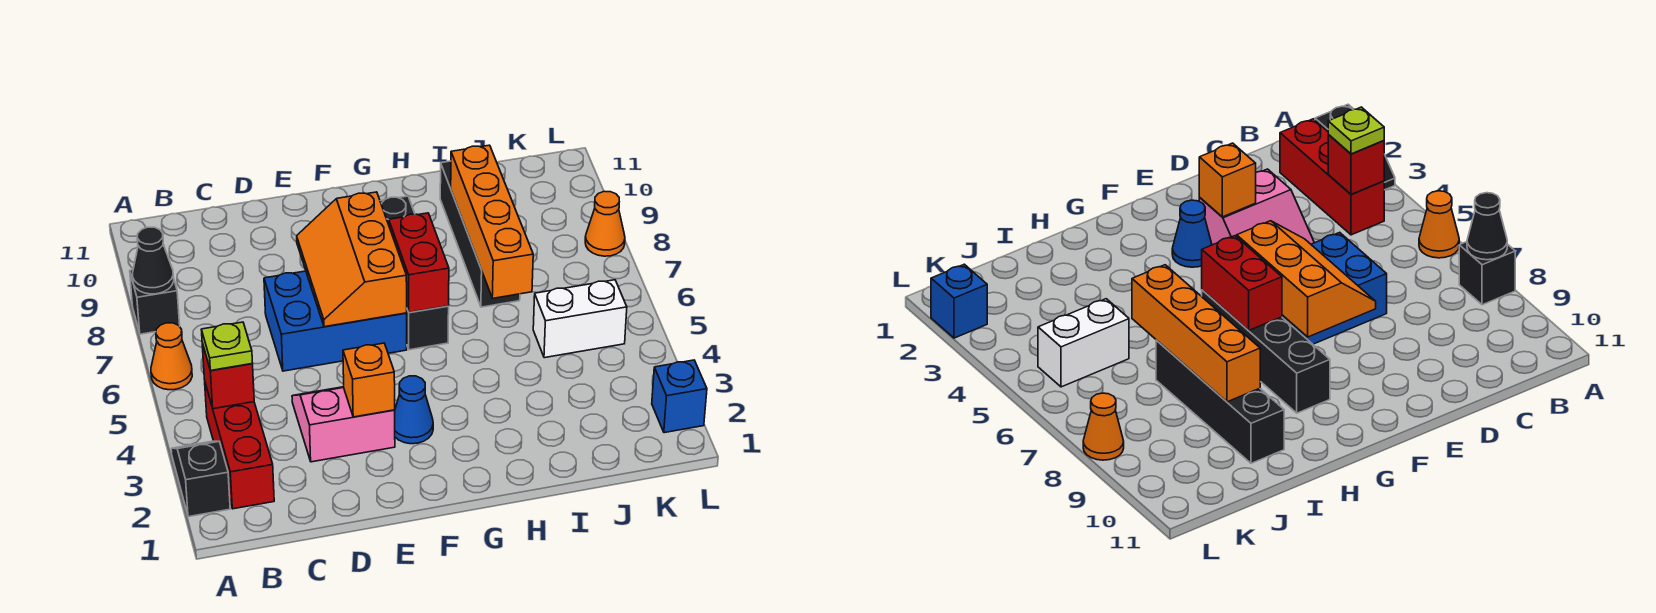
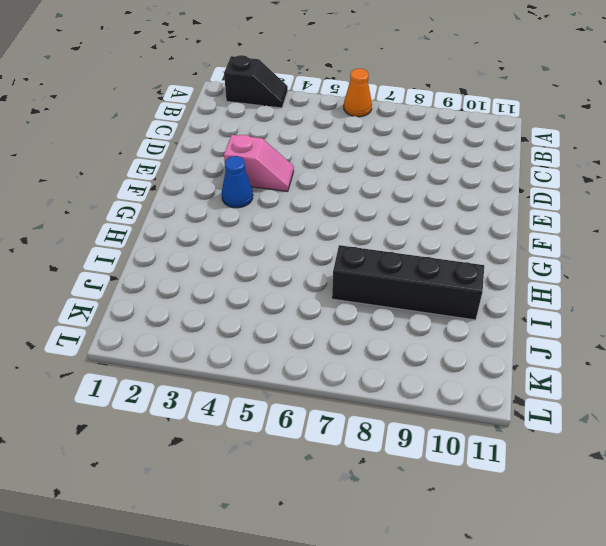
pink slope E3:E4 level 1 top 3 -> pink slope D3:E4 level 1 top 3
none -> black brick A8 level 1
none -> red brick B2:B4 level 1
none -> blue brick D6:F7 level 1

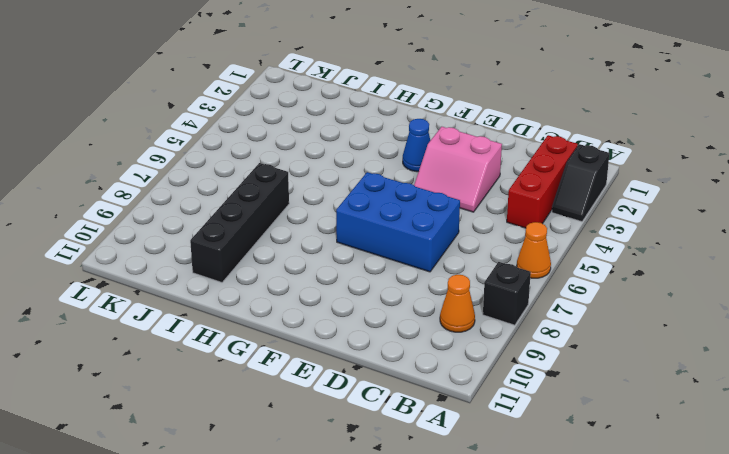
orange cone B9 level 1 -> orange cone L8 level 1
none -> black brick G6:G9 level 1
none -> white brick J5:K5 level 1
none -> blue brick L2 level 1

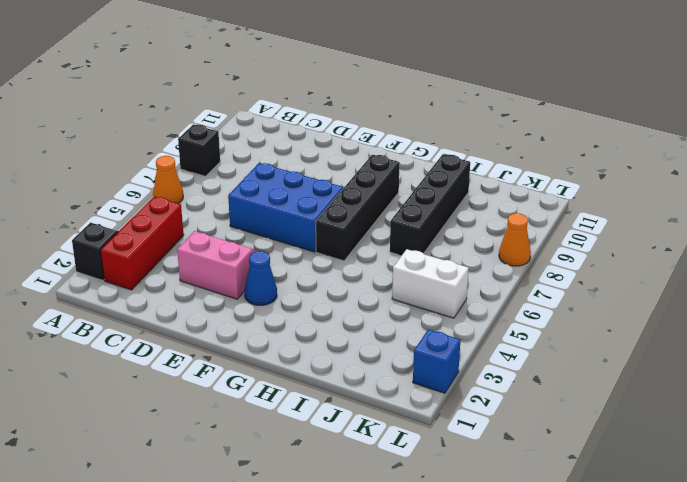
none -> black cone A8 level 2
none -> red brick B4 level 2
none -> orange brick E3 level 2

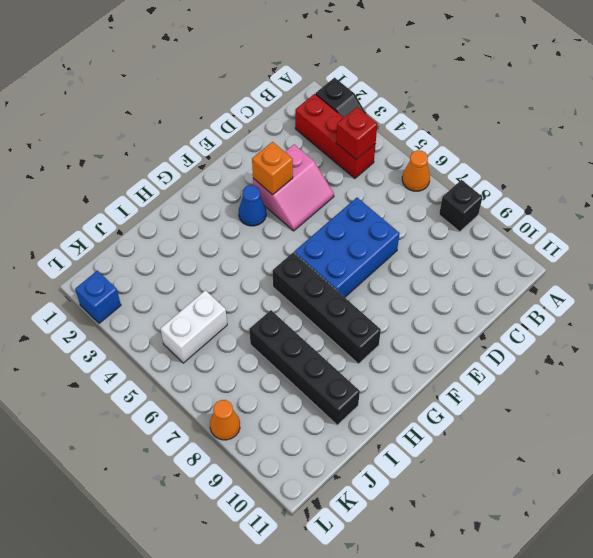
none -> black cone A8 level 2
none -> orange slope E6:F8 level 2 top F
none -> red brick G6:G7 level 2

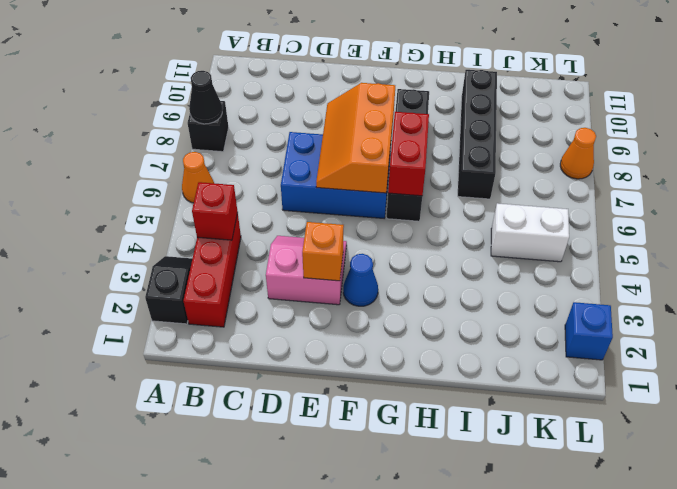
none -> orange brick I6:I9 level 2
none -> lime plate B4 level 3

